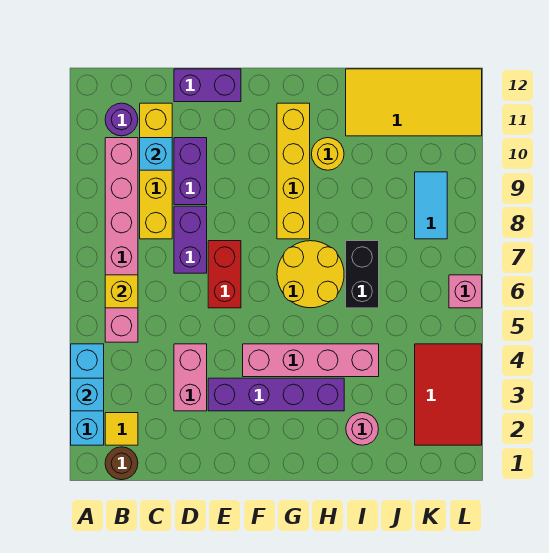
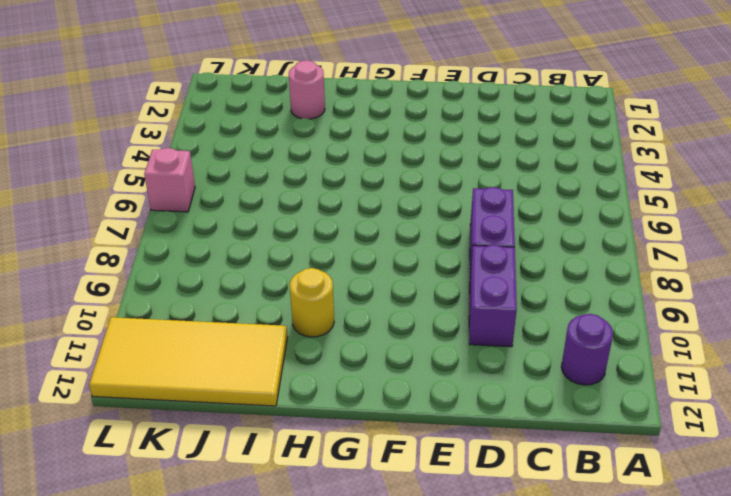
none -> cyan brick A2:A4 level 1
none -> brown round brick B1 level 1
none -> yellow tile B2 level 1

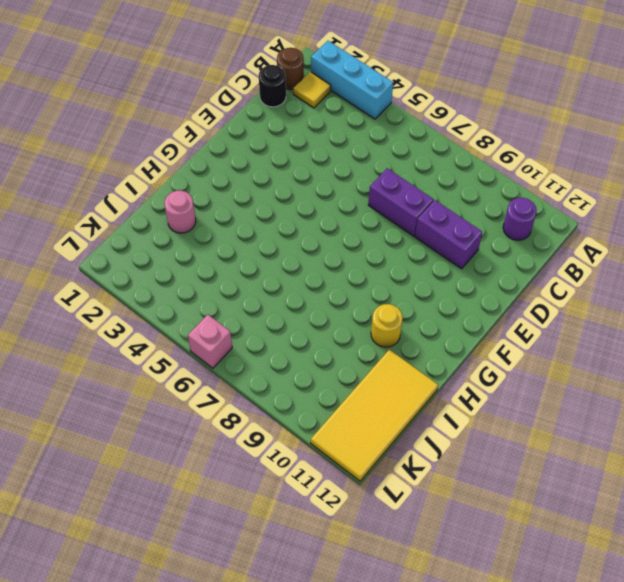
black round brick C1 level 1 -> none
none -> pink brick B5:B10 level 1
none -> yellow brick C8:C11 level 1
none -> pink brick D3:D4 level 1

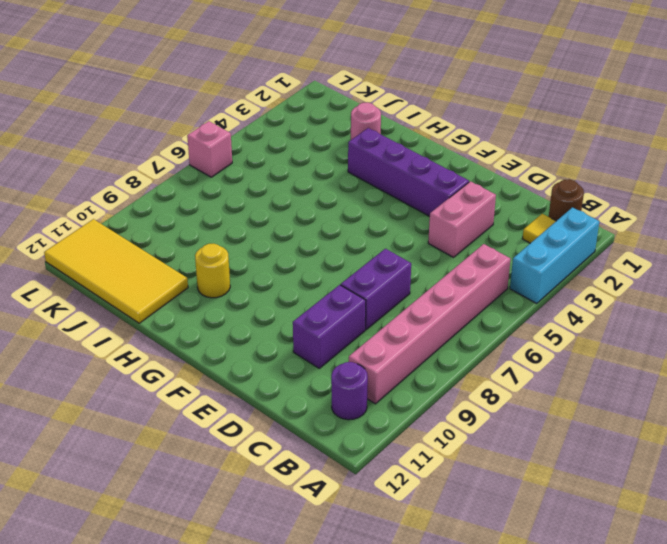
none -> yellow brick C8:C11 level 1
none -> purple brick D12:E12 level 1
none -> red brick E6:E7 level 1

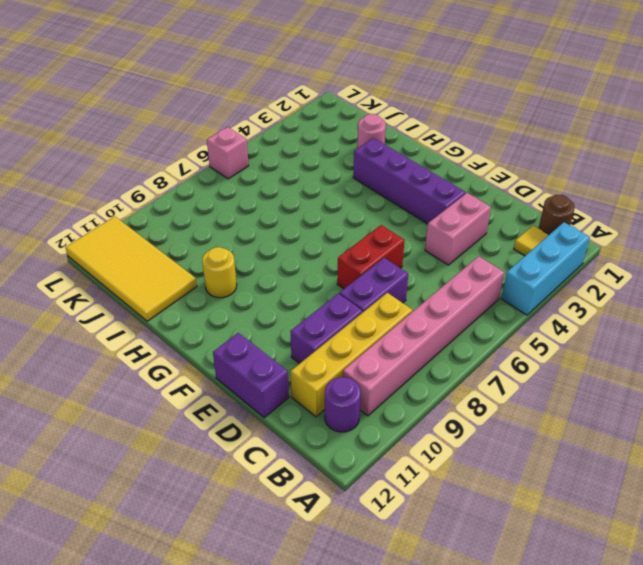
none -> pink brick F4:I4 level 1
none -> yellow round brick G6:H7 level 1
none -> yellow brick G8:G11 level 1

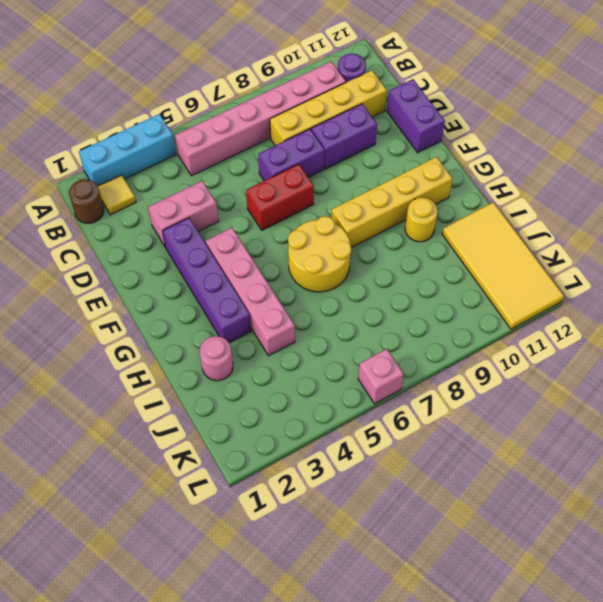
none -> black brick I6:I7 level 1
none -> red tile K2:L4 level 1
none -> cyan tile K8:K9 level 1

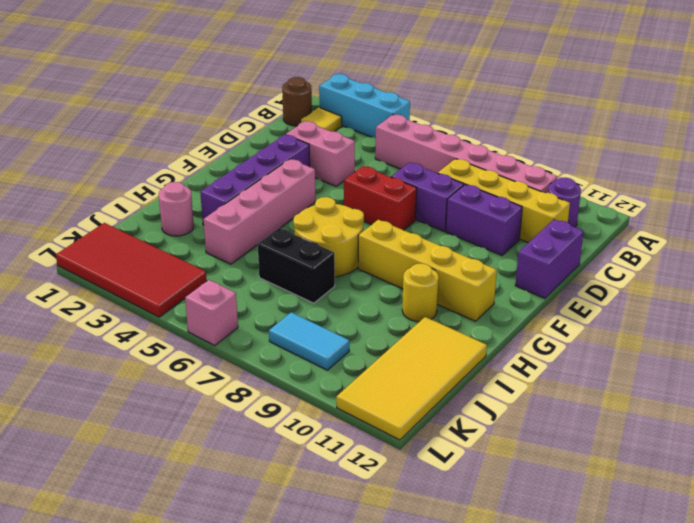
red tile K1:L4 level 1 -> red tile K2:L4 level 1
none -> cyan brick A3 level 2
none -> yellow brick B6 level 2
none -> cyan brick C10 level 2

